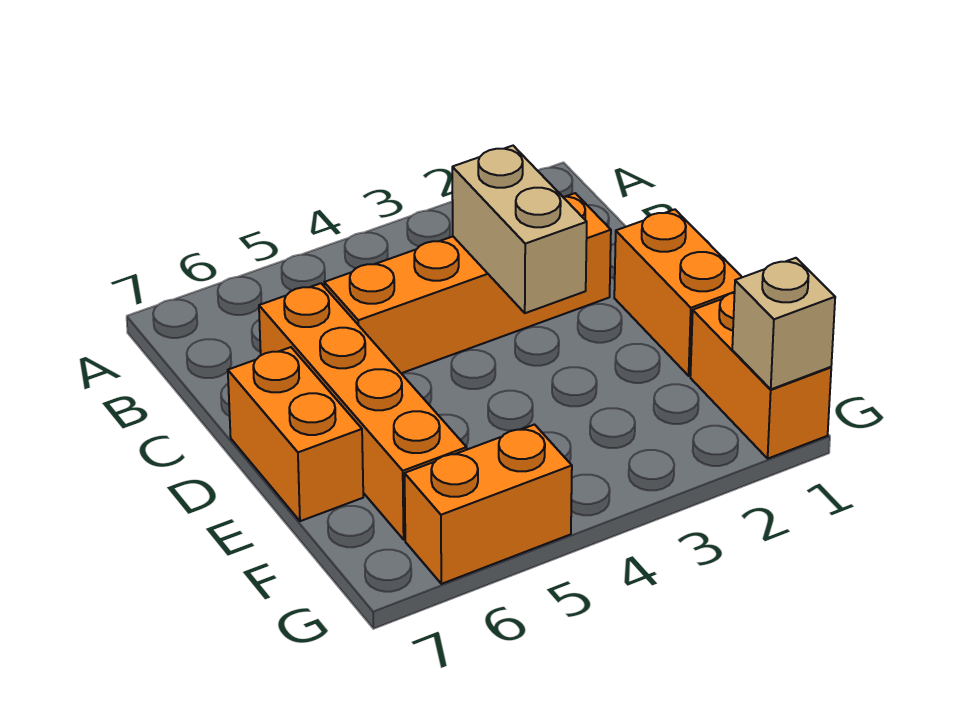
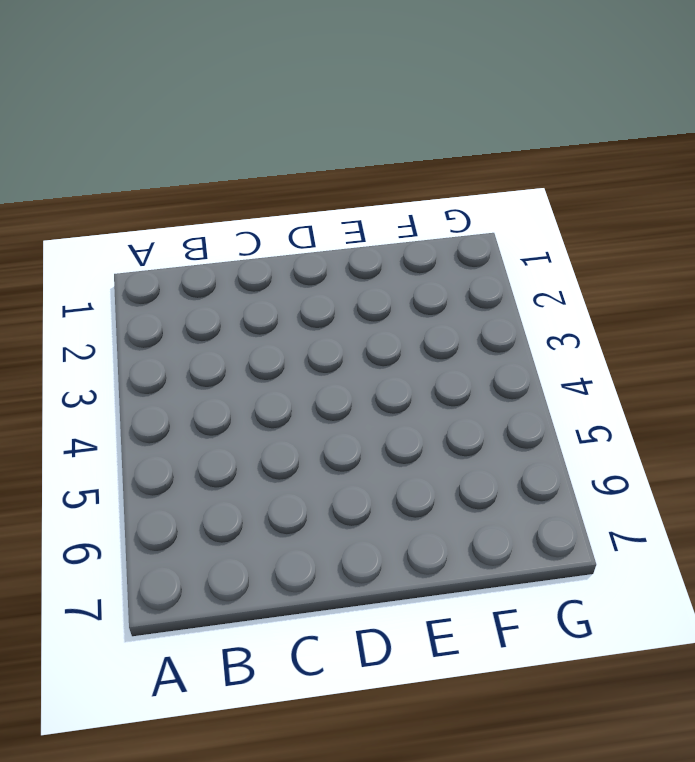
none -> orange brick C2:C5 level 1
none -> orange brick C6:F6 level 1

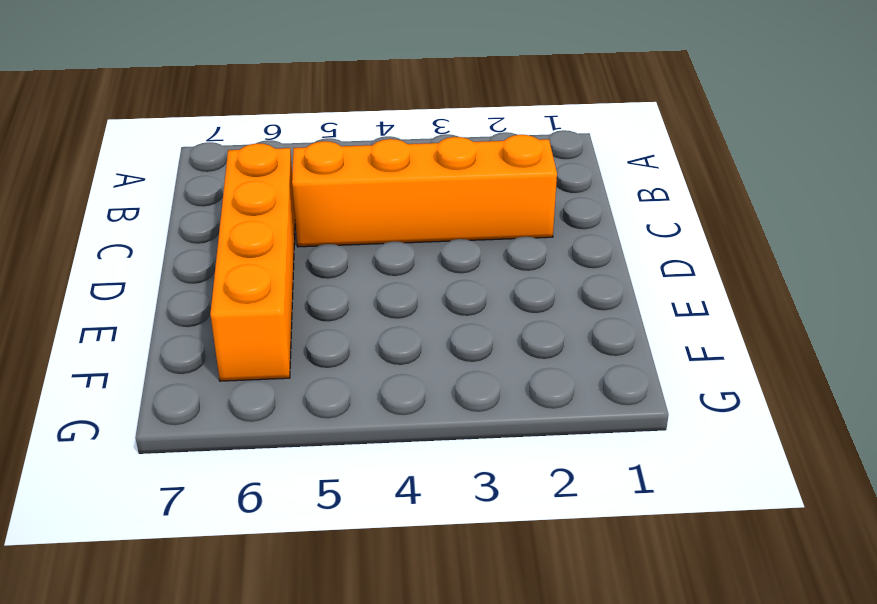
none -> orange brick D1:E1 level 1
none -> orange brick D7:E7 level 1

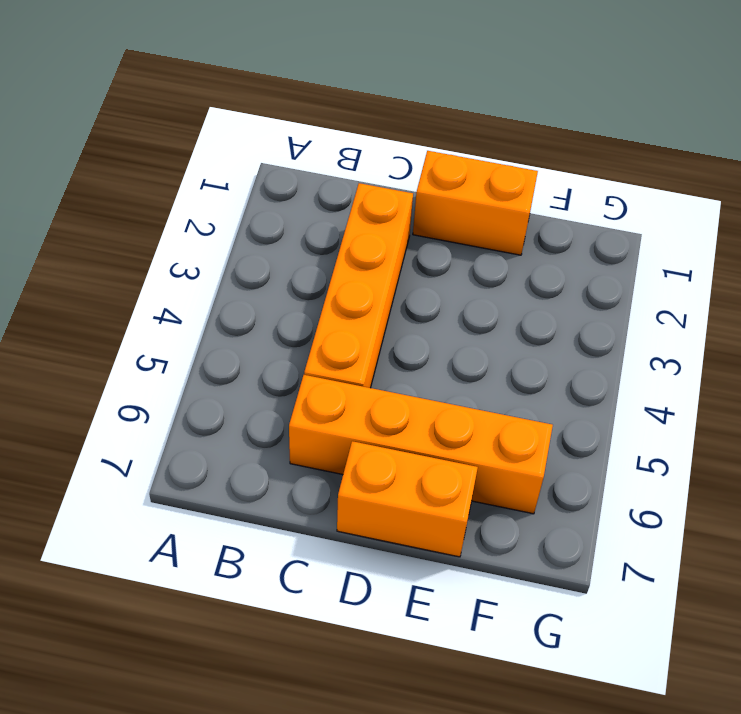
none -> orange brick F1:G1 level 1
none -> orange brick G5:G6 level 1

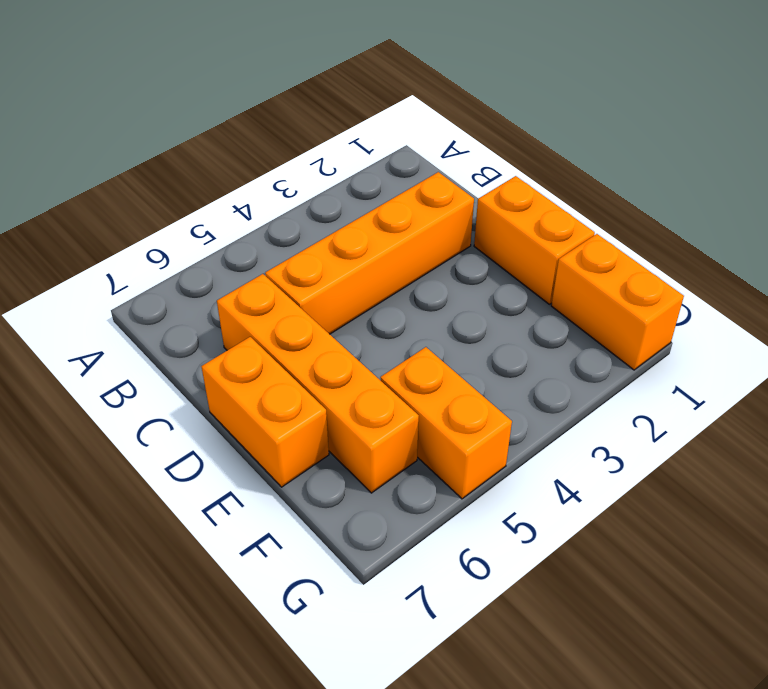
orange brick F5:G5 level 1 -> orange brick G5:G6 level 1
none -> tan brick C3:D3 level 2
none -> tan brick G1 level 2

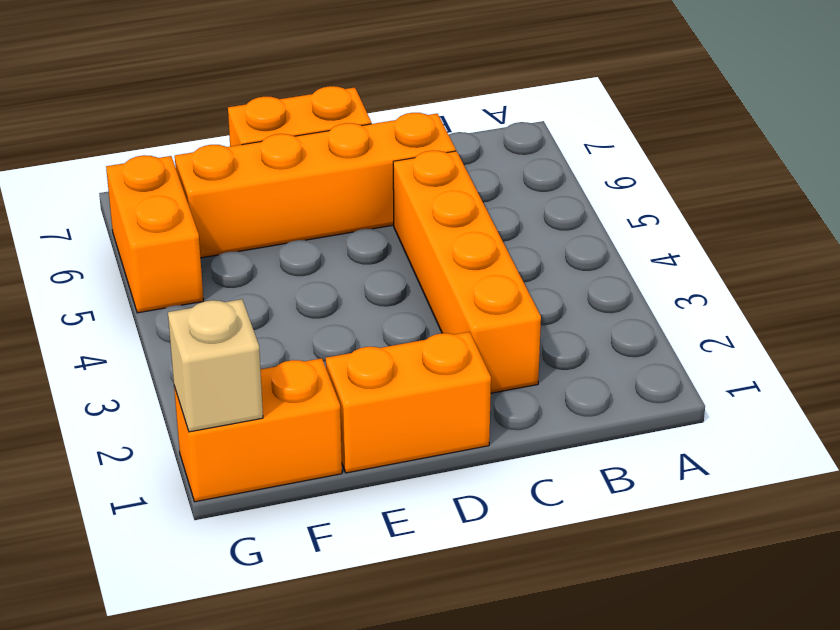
none -> tan brick C3:D3 level 2

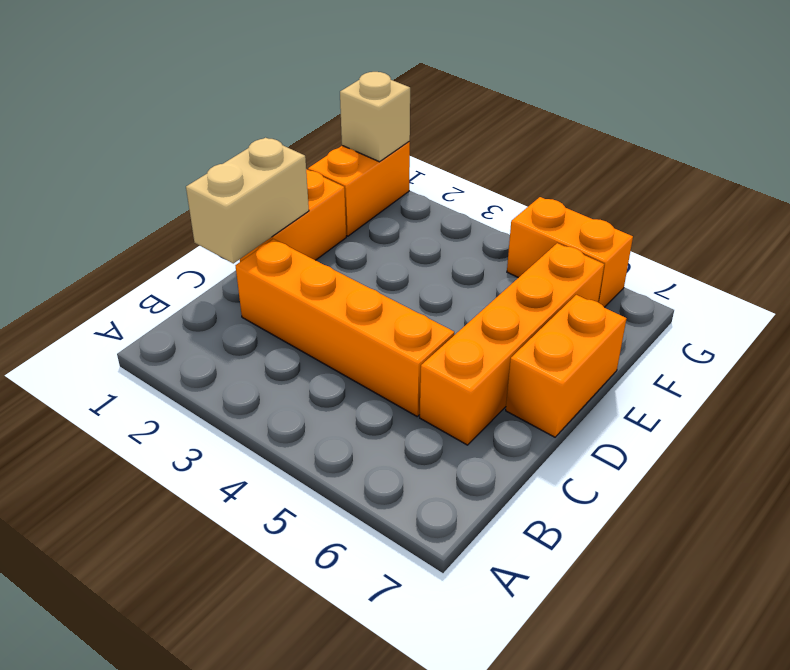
tan brick C1:D1 level 2 -> tan brick C3:D3 level 2

